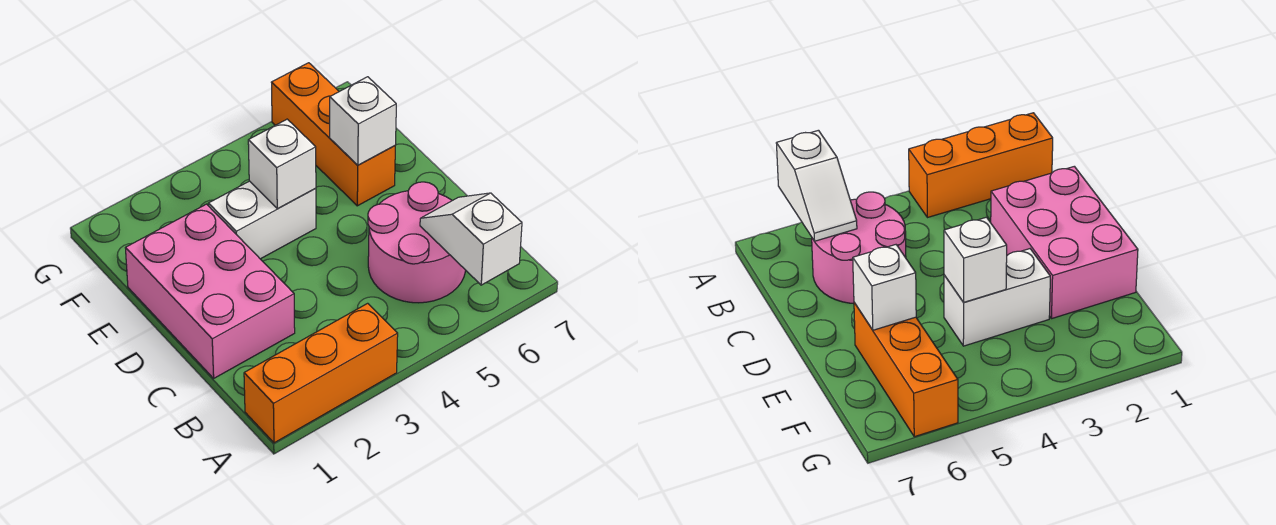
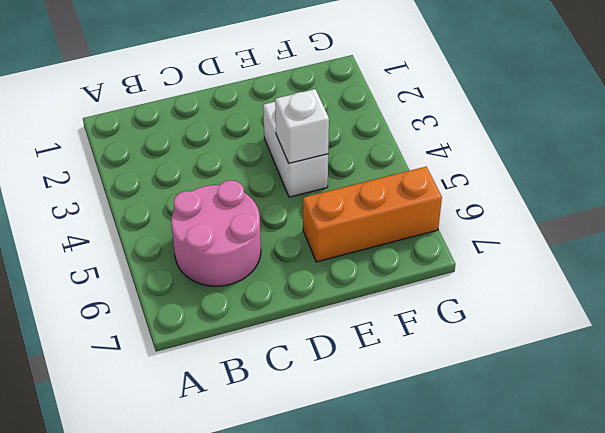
none -> orange brick A1:A3 level 1
none -> pink brick C1:E2 level 1

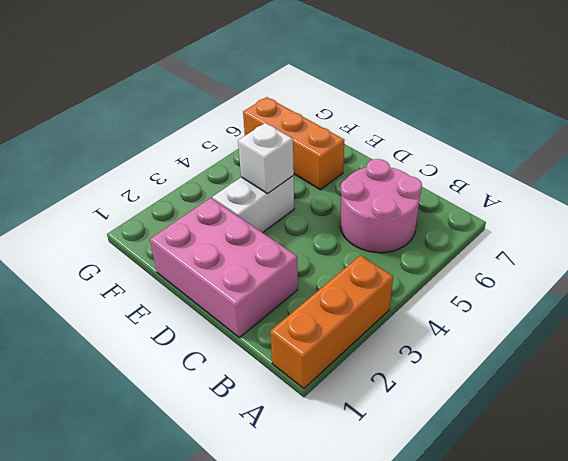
none -> white slope A6:B6 level 2 top A
none -> white brick E6 level 2

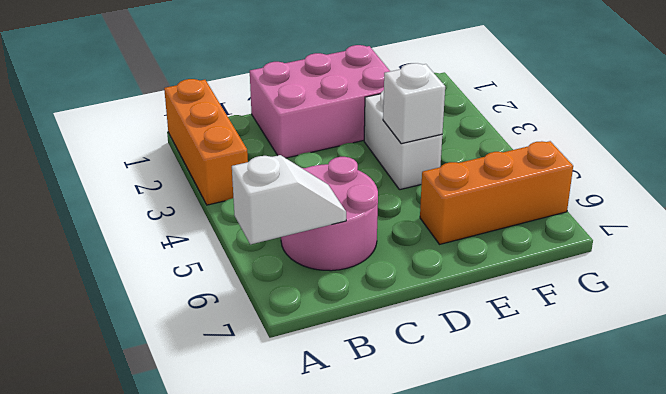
none -> white brick E6 level 2

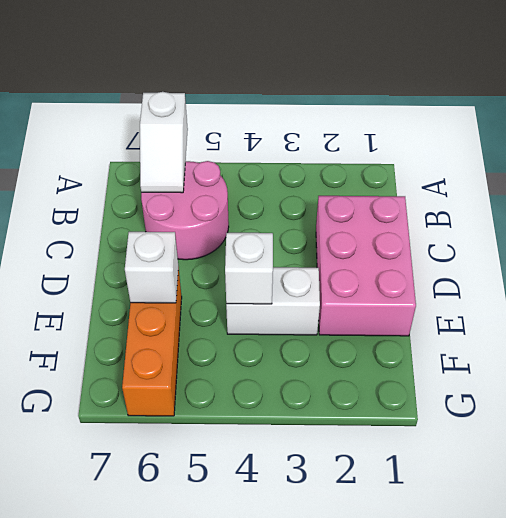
none -> orange brick A1:A3 level 1

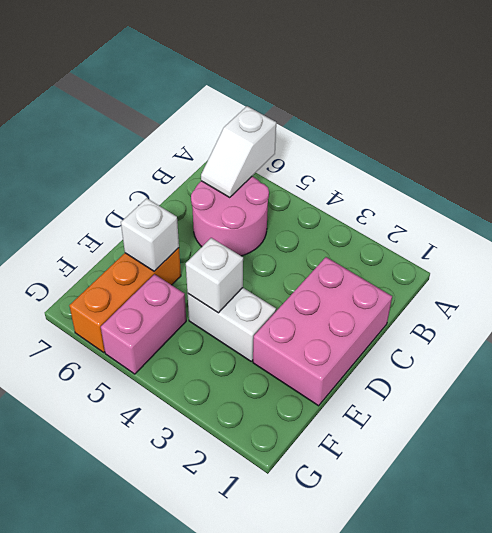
pink brick F5:G5 level 1 -> none
none -> orange brick A1:A3 level 1

